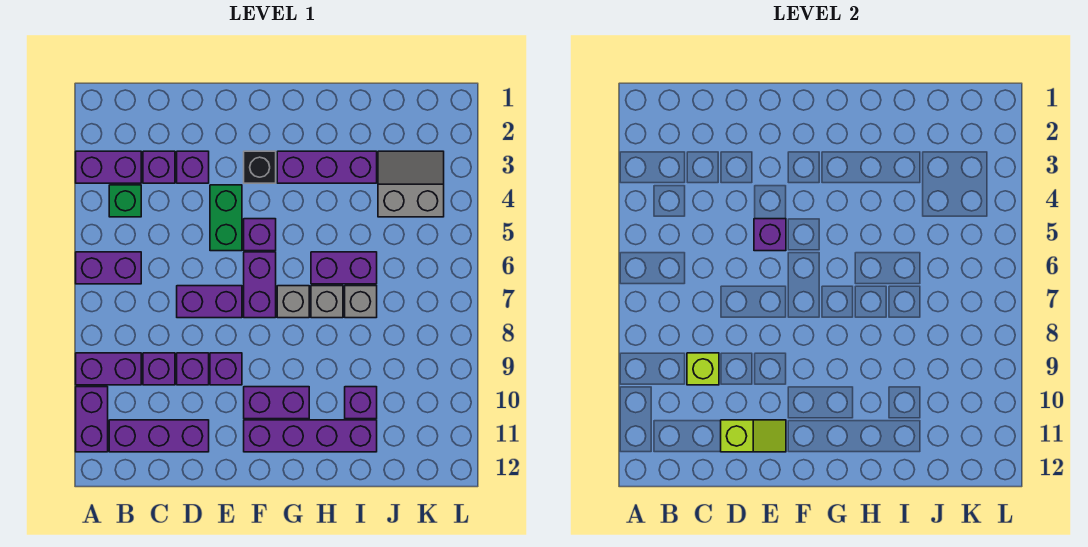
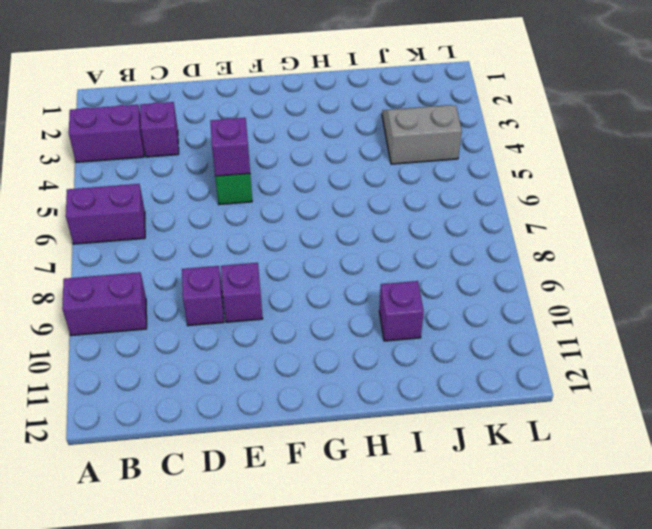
none -> purple brick A10:A11 level 1
none -> green brick B4 level 1
none -> purple brick B11:D11 level 1

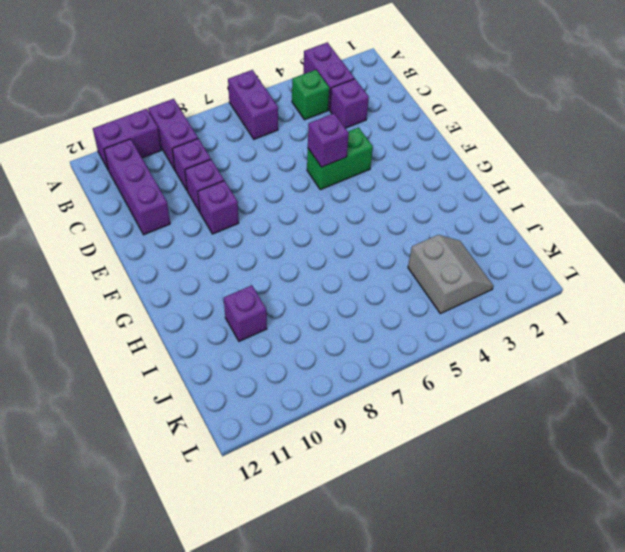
none -> purple brick D3 level 1
none -> purple brick D7:E7 level 1
none -> black brick F3 level 1

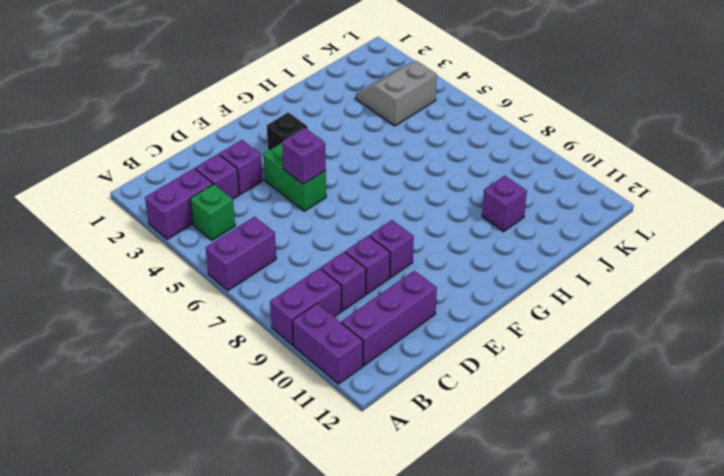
none -> purple brick D7:E7 level 1
none -> purple brick F5 level 1
none -> purple brick F6:F7 level 1

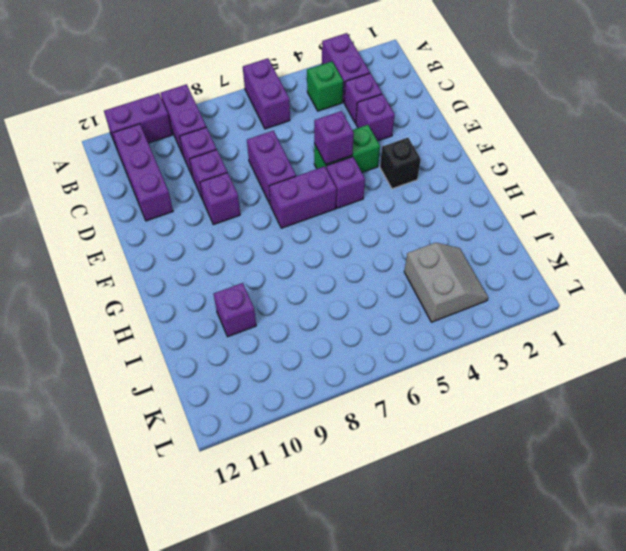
none -> purple brick F10:G10 level 1
none -> purple brick F11:I11 level 1
none -> purple brick G3:I3 level 1

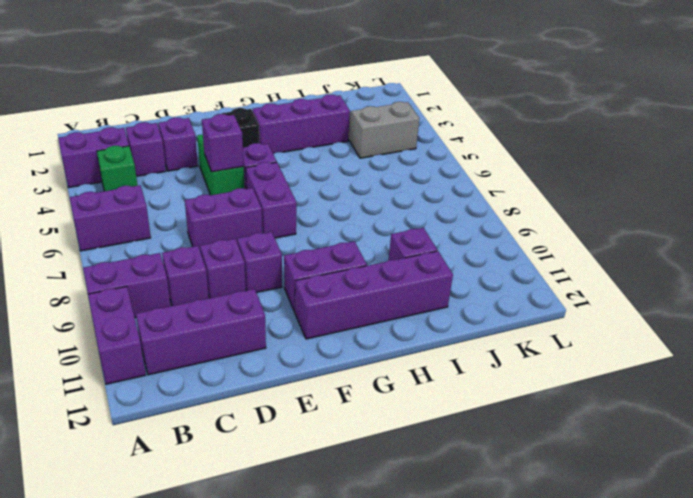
none -> grey brick G7 level 1
none -> purple brick H6:I6 level 1
none -> grey brick H7 level 1

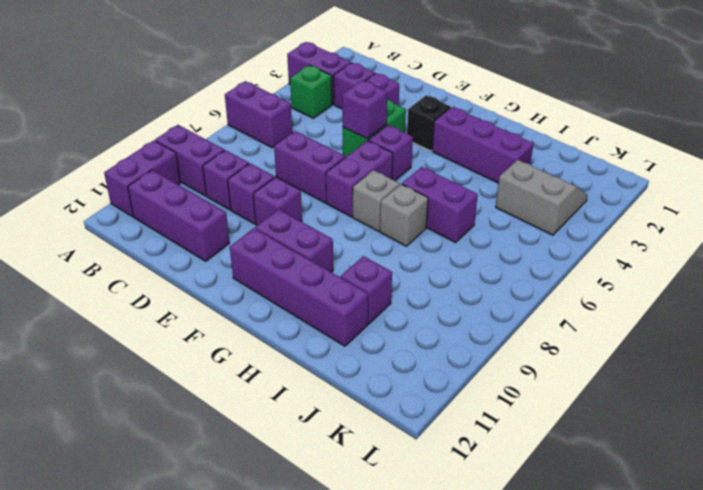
none -> grey brick I7 level 1
none -> lime brick C9 level 2
none -> lime slope D11:E11 level 2 top D

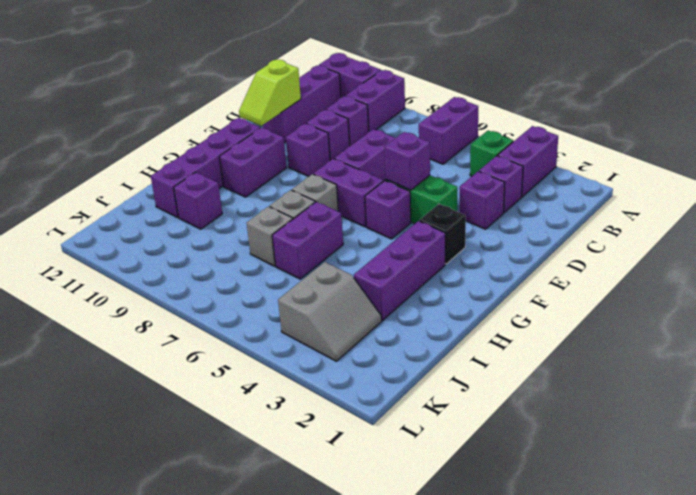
none -> lime brick C9 level 2

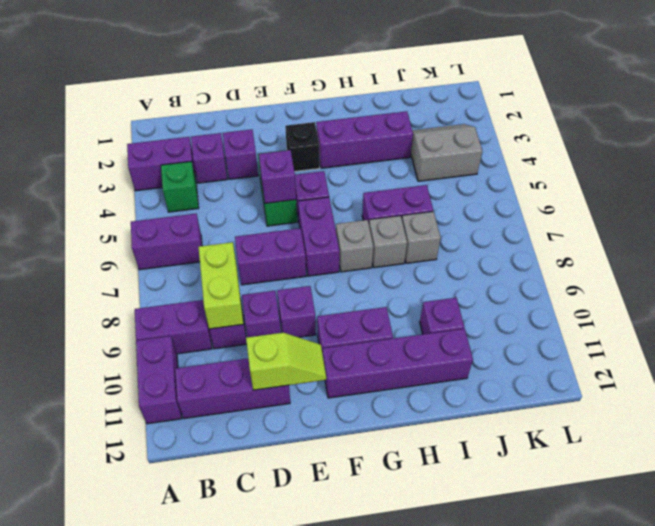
lime brick C8:C9 level 2 -> lime brick C9 level 2

